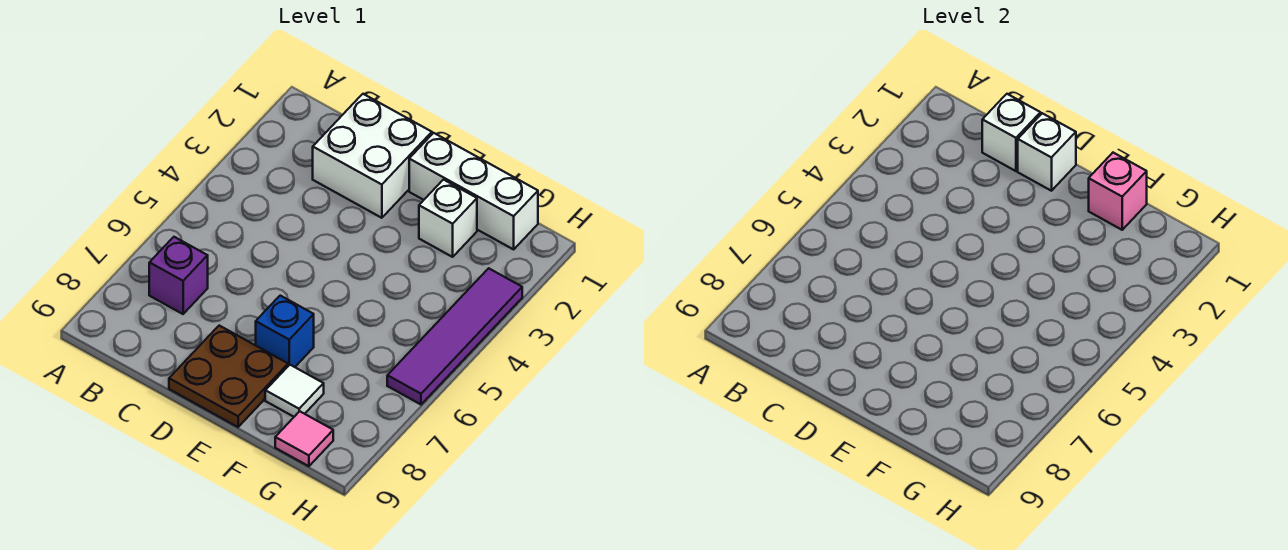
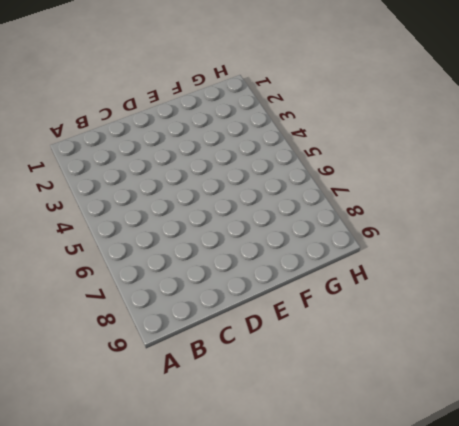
none -> purple brick B7 level 1
none -> white brick C1:D2 level 1
none -> brown plate D8:E9 level 1

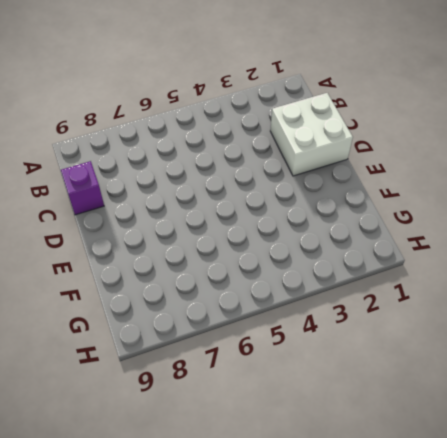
purple brick C9 level 1 -> purple brick B7 level 1
none -> brown plate D8:E9 level 1
none -> white brick E1:G1 level 1
none -> blue brick E7 level 1

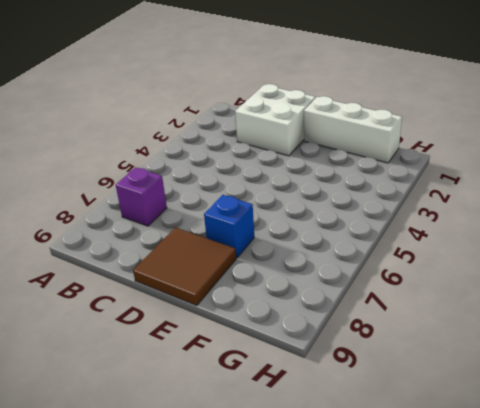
brown tile D8:E9 level 1 -> brown plate D8:E9 level 1
none -> white brick F2 level 1
none -> white tile F8 level 1
none -> pink tile G9 level 1

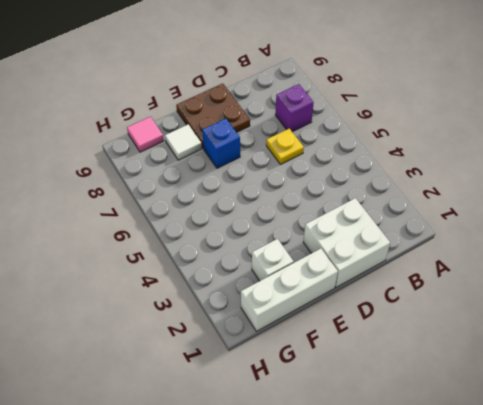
yellow plate C6 level 1 -> none
none -> purple tile H3:H6 level 1
none -> white brick C1 level 2
none -> white brick D1 level 2

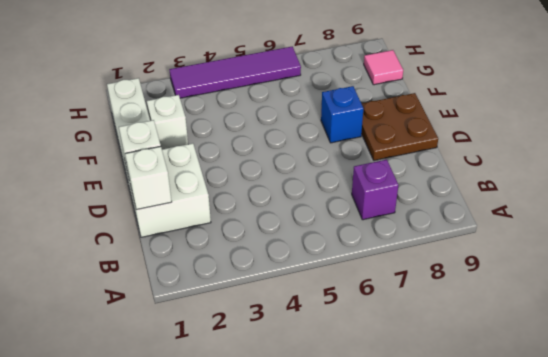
none -> white tile F8 level 1
none -> pink brick F1 level 2

